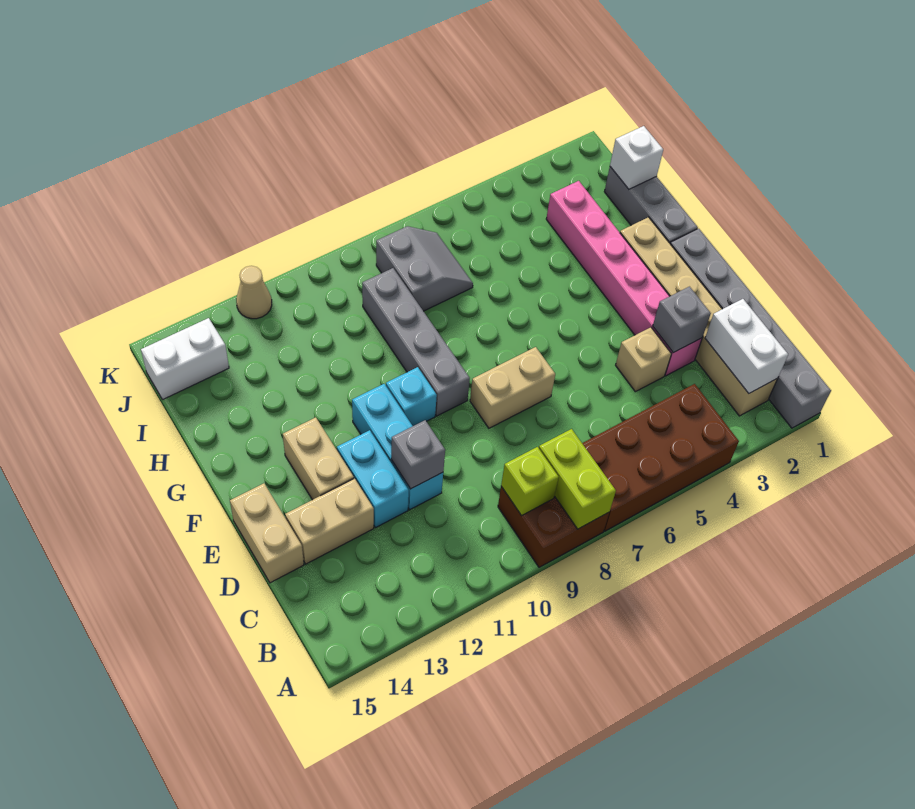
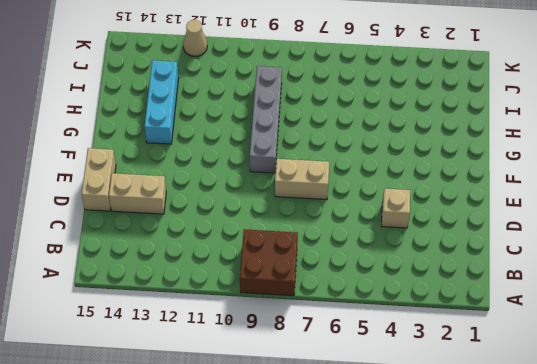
cyan brick G13:I13 level 1 -> cyan brick D11:F11 level 1
none -> grey brick A1:F1 level 1
none -> brown brick A4:B7 level 1
none -> tan brick B2:G2 level 1

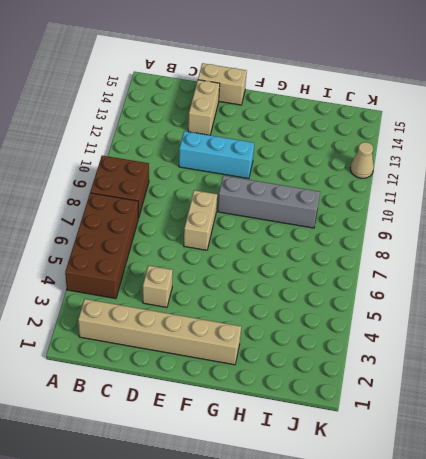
none -> grey brick A1:F1 level 1
none -> pink brick D3:I3 level 1
none -> cyan brick D12:E12 level 1

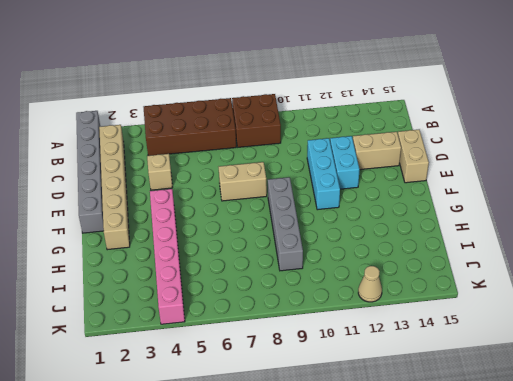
pink brick F4:K4 level 1 -> pink brick D3:I3 level 1
none -> tan brick E13:F13 level 1
none -> cyan brick F10 level 1
none -> grey brick G1:I1 level 1

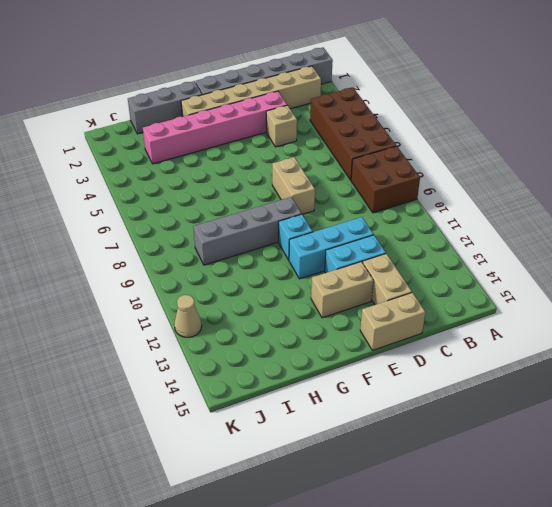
none -> grey slope I7:J8 level 1 top 8
none -> white brick J14:J15 level 1
none -> lime brick A8:B8 level 2

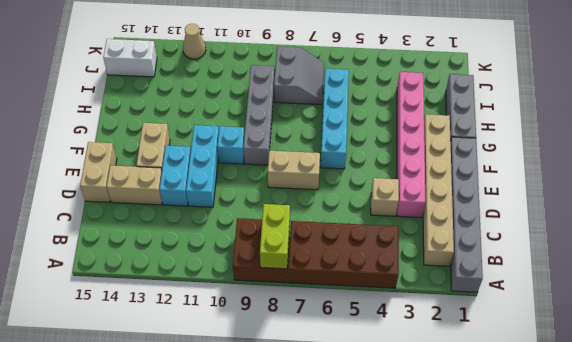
cyan brick F6:I6 level 1 -> none
none -> white brick B2:C2 level 2
none -> lime brick B9 level 2
none -> grey brick D3 level 2

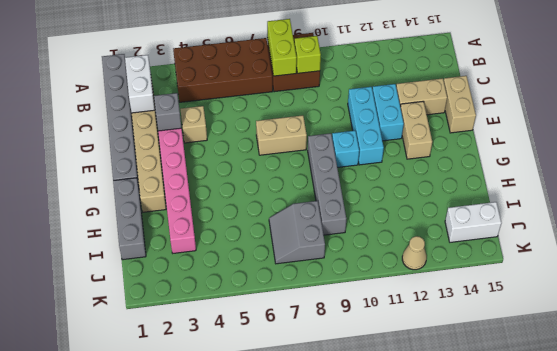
none -> grey brick D11 level 2
none -> white brick I1 level 2

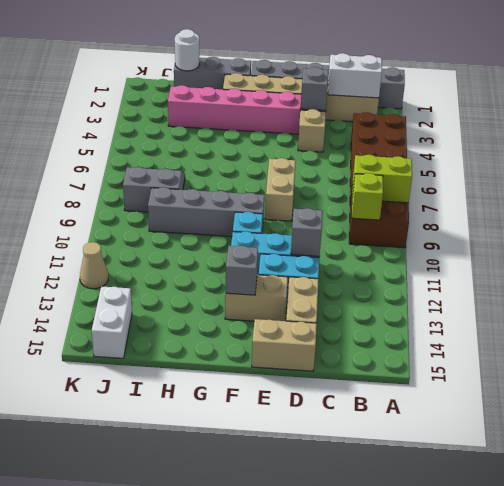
grey brick F13 level 2 -> none
white round brick I1 level 2 -> white brick I1 level 2

